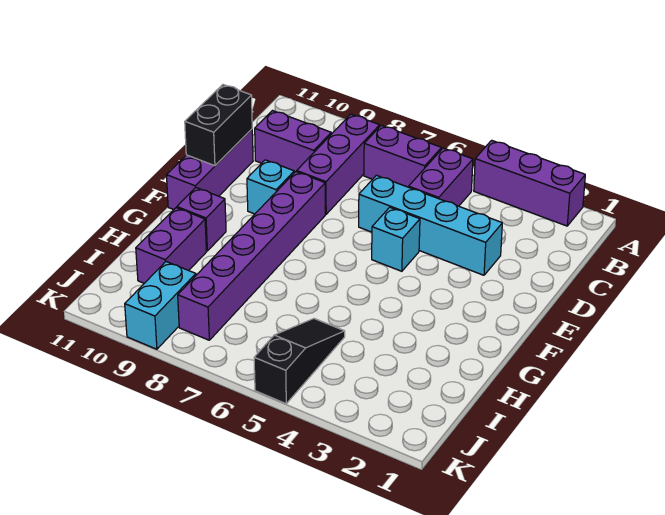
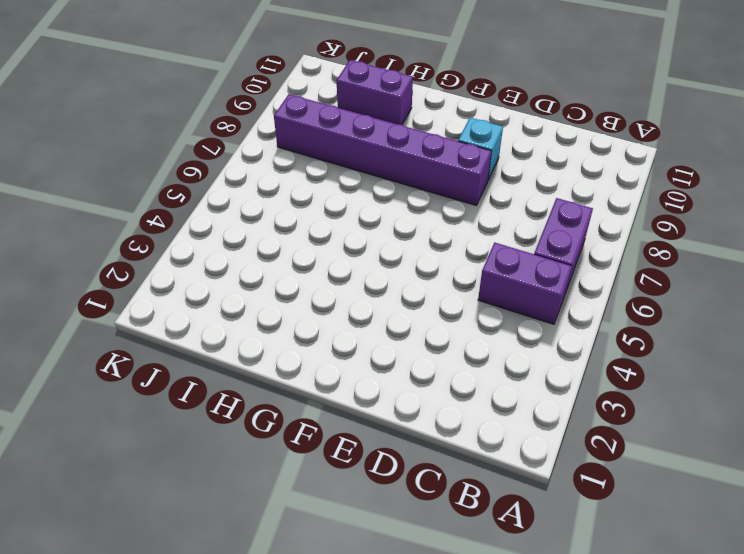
none -> purple brick A2:A4 level 1
none -> purple brick B8:D8 level 1
none -> purple brick C9:C10 level 1

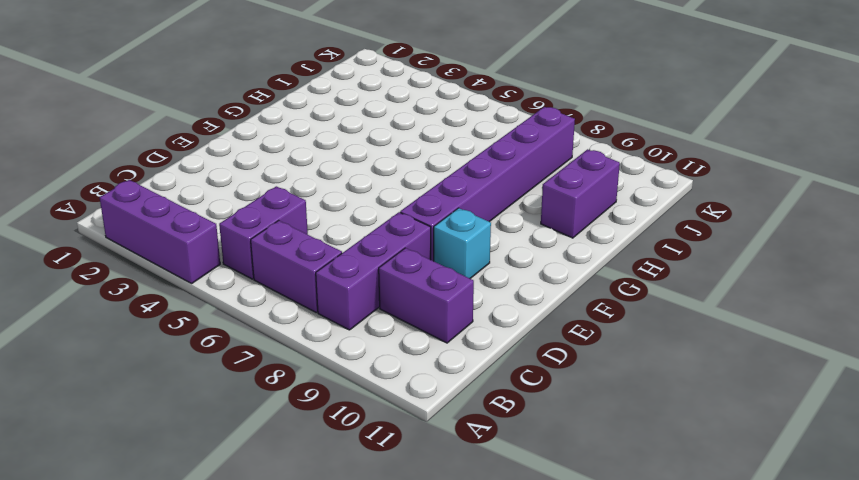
none -> cyan brick D3:D6 level 1
none -> purple brick D11:F11 level 1
none -> cyan brick E5 level 1

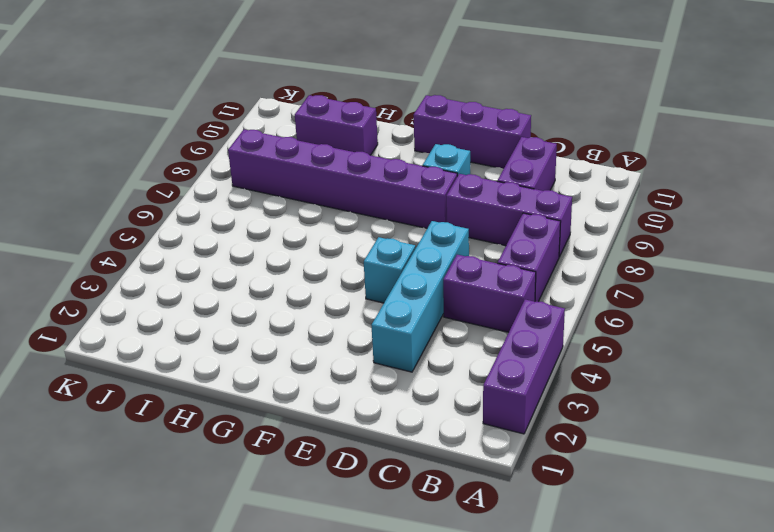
none -> purple brick G10 level 1
none -> black slope I5:K5 level 1 top K
none -> cyan brick J9:K9 level 1

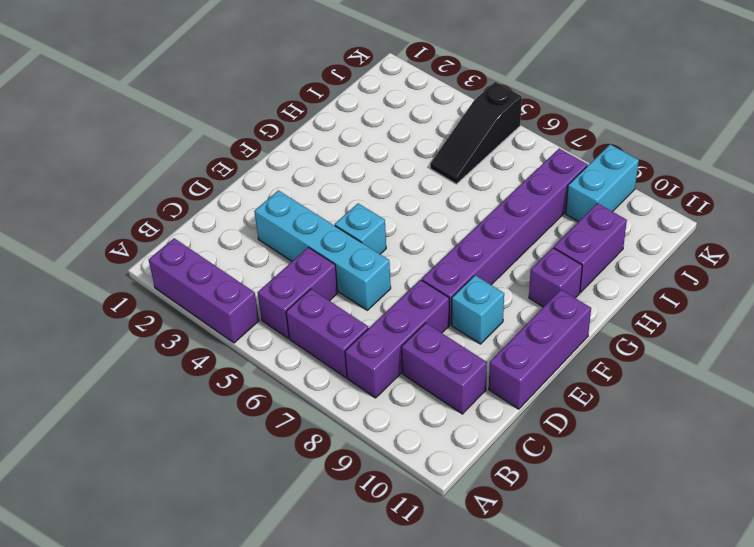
none -> black brick D11:E11 level 2

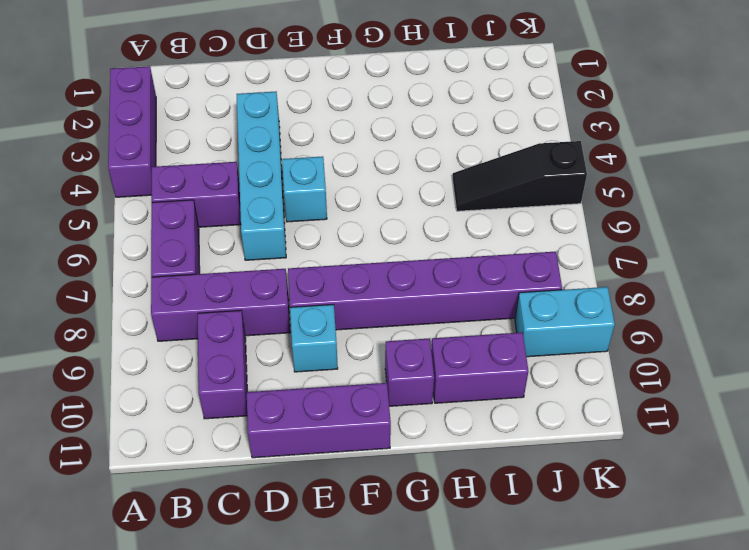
none -> black brick D11:E11 level 2

